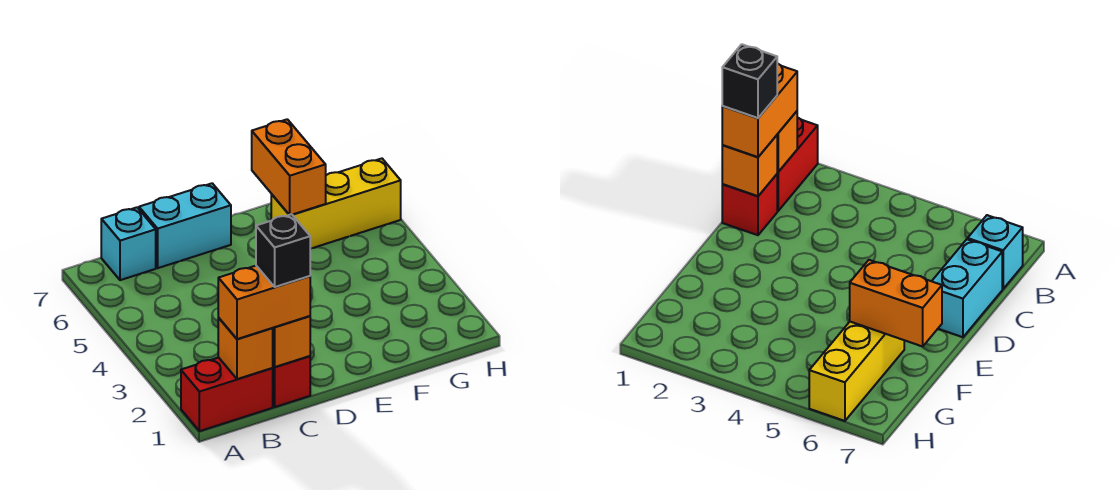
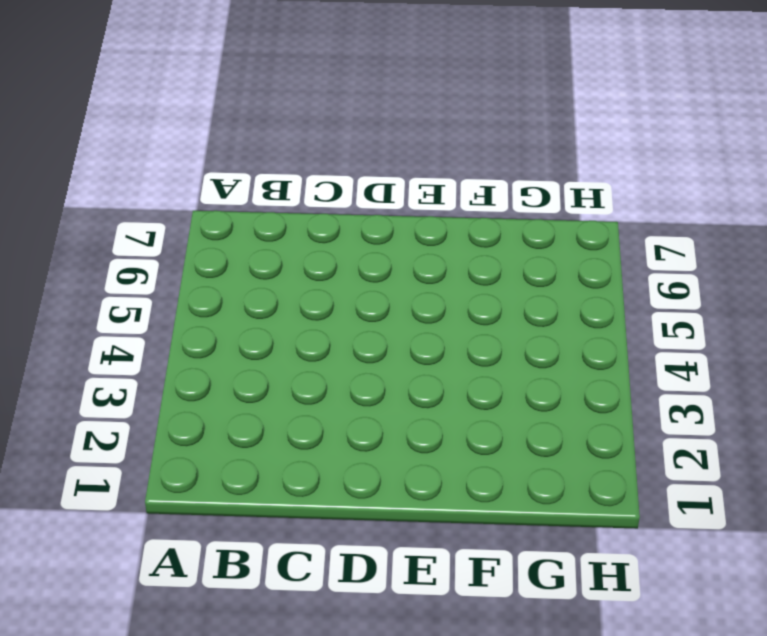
none -> red brick A1:B1 level 1
none -> cyan brick B7 level 1

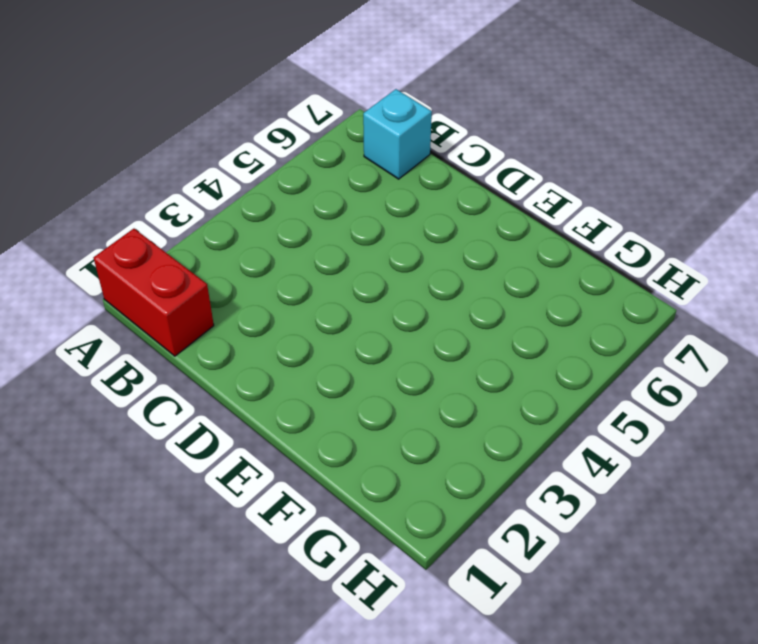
none -> red brick C1 level 1
none -> cyan brick C7:D7 level 1

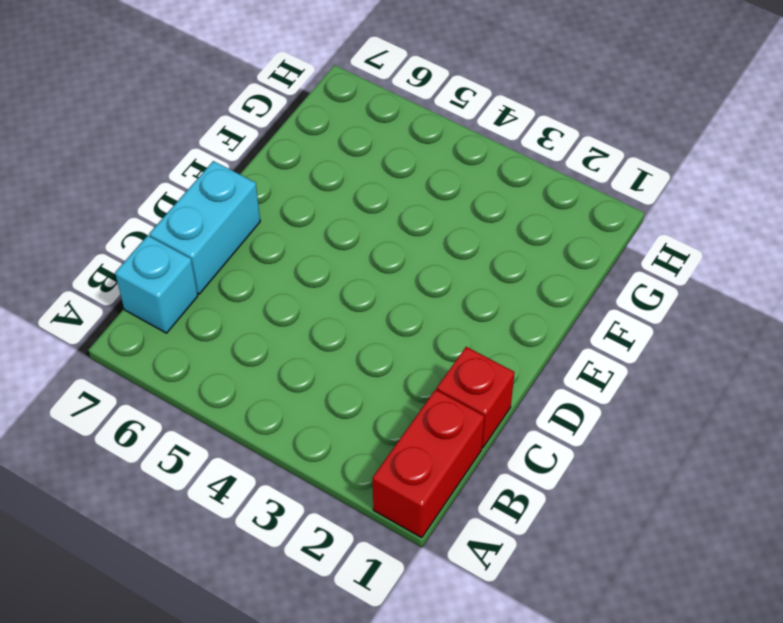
none -> yellow brick F6:H6 level 1
none -> orange brick B1 level 2

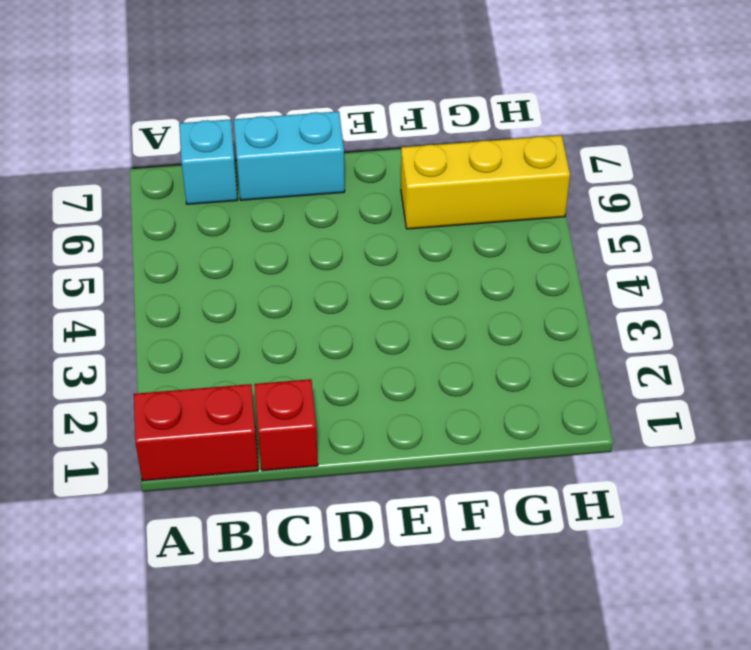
none -> orange brick B1 level 2
none -> orange brick C1 level 2

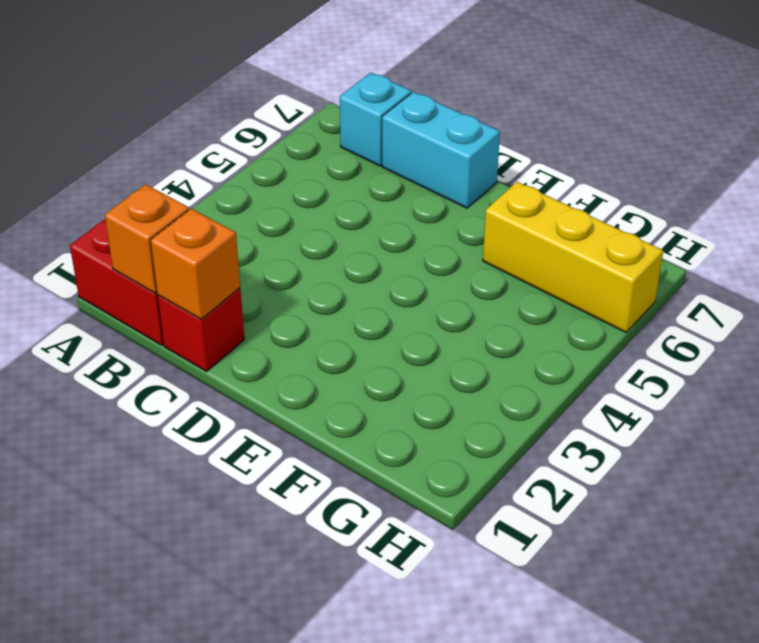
none -> orange brick F6:F7 level 2
none -> orange brick B1:C1 level 3

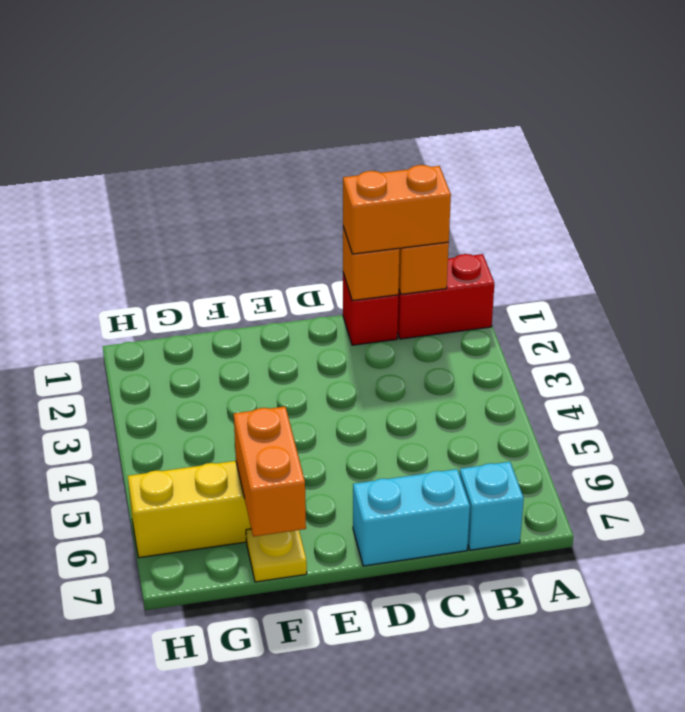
yellow plate F7 level 1 -> none
none -> black brick C1 level 4

